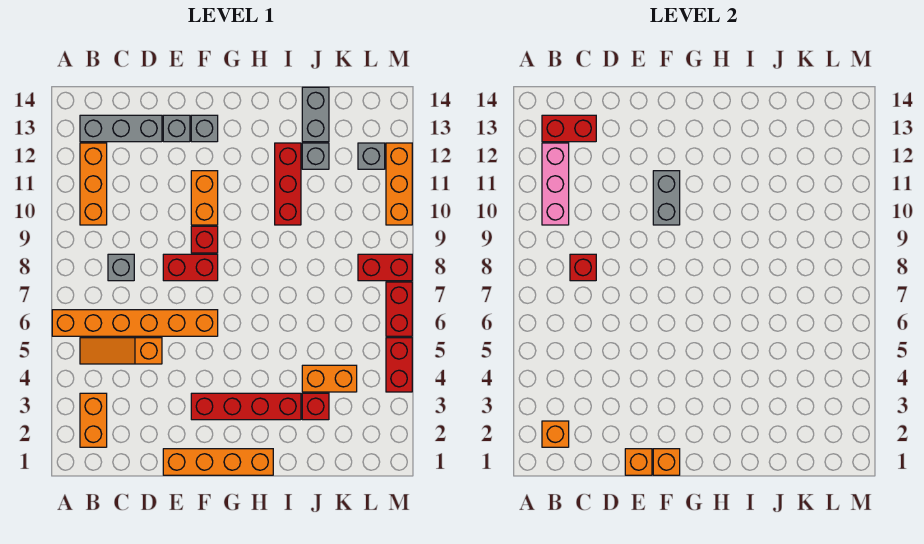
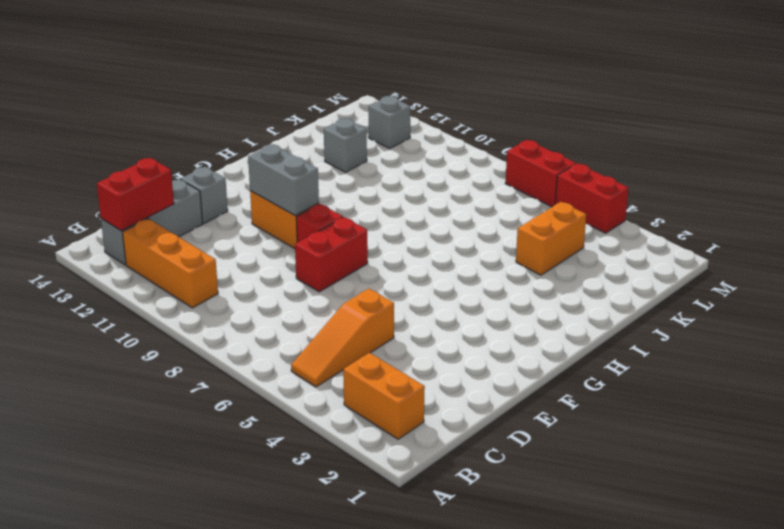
none -> orange brick A6:F6 level 1
none -> grey brick C8 level 1
none -> orange brick E1:H1 level 1
none -> red brick F3:I3 level 1

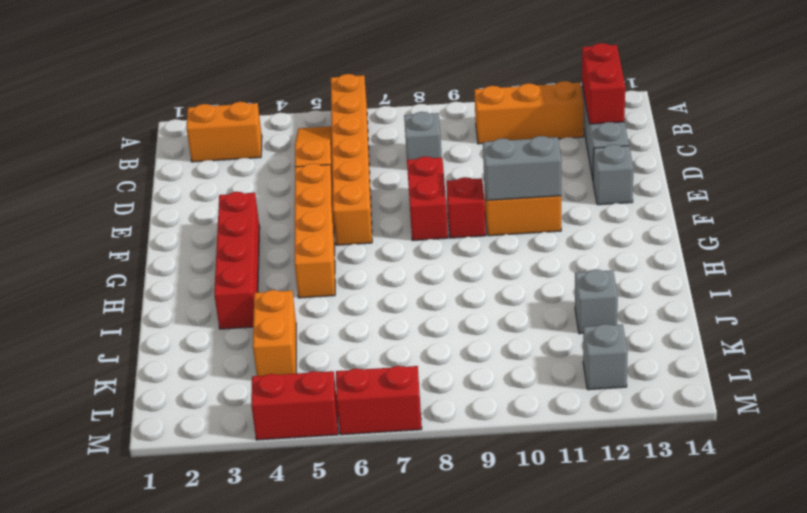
orange brick E5:H5 level 1 -> orange brick E1:H1 level 1
none -> grey brick F13 level 1
none -> red brick I10:I12 level 1
none -> red brick J3 level 1
none -> grey brick J13:J14 level 1

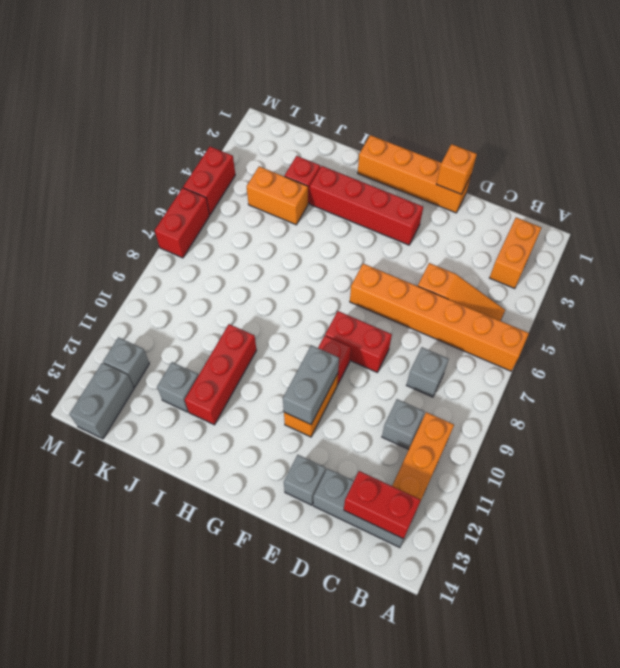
grey brick C10 level 1 -> grey brick F13 level 1
grey brick L13:L14 level 1 -> grey brick J13:J14 level 1
none -> red brick L8:M8 level 1
none -> orange brick M10:M12 level 1
none -> orange brick B2 level 2
none -> pink brick B10:B12 level 2

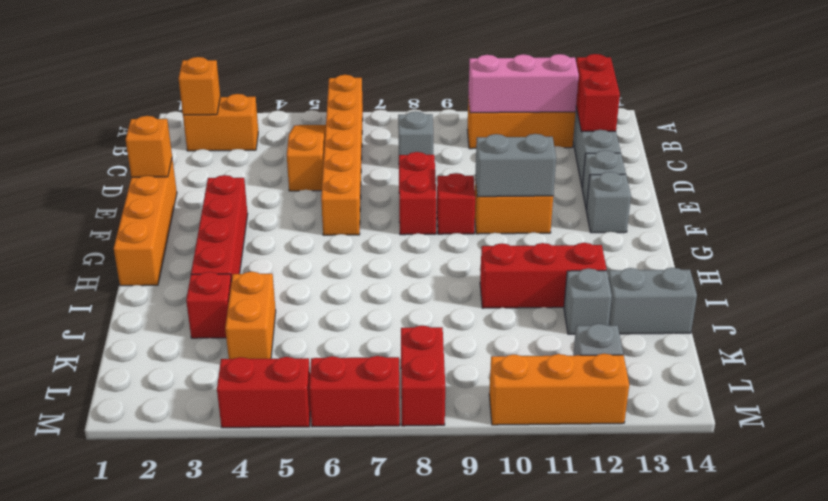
none -> red brick C8 level 2
none -> orange brick F1 level 2

